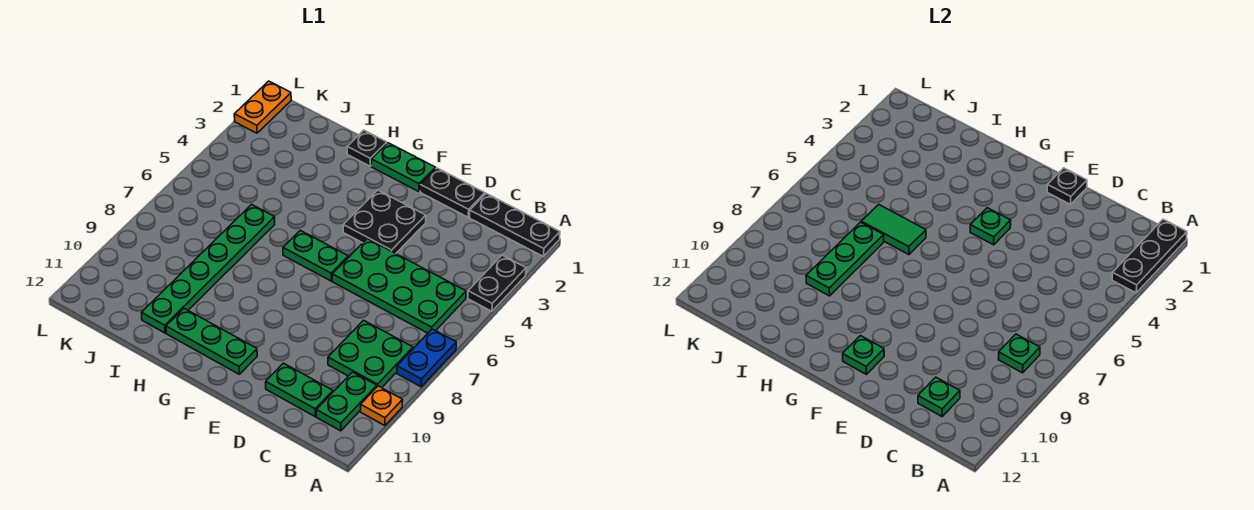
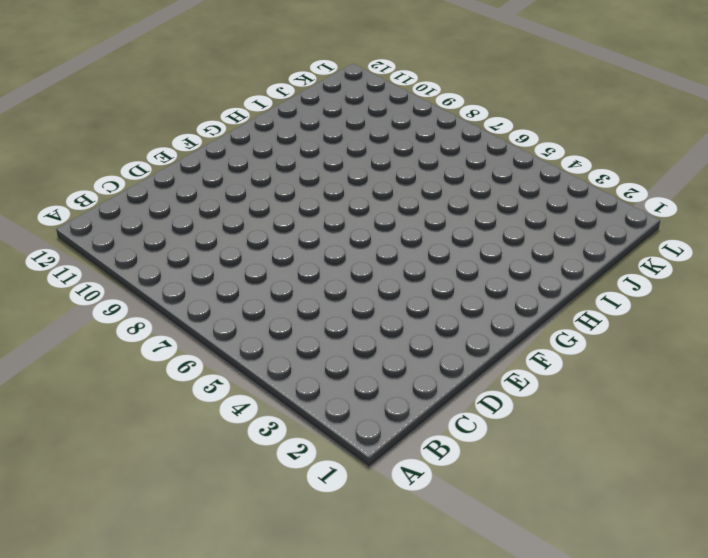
none -> black plate A1:C1 level 1
none -> black plate A3:A4 level 1
none -> blue plate A7:A8 level 1

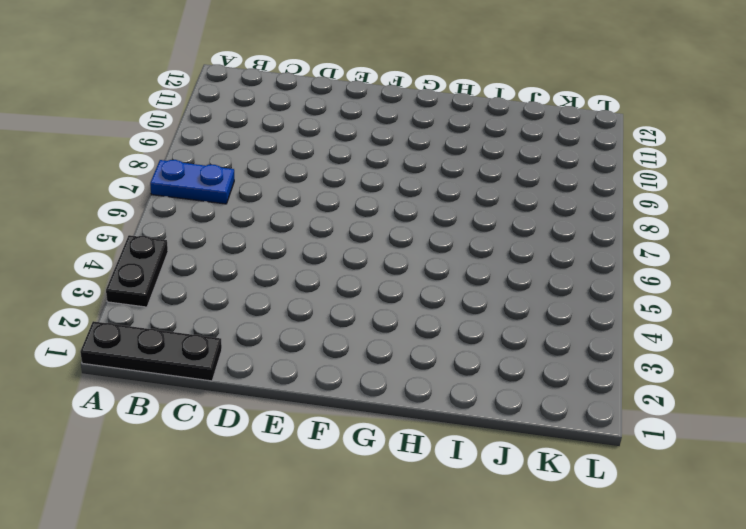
blue plate A7:B7 level 1 -> blue plate A7:A8 level 1
none -> orange plate A10 level 1
none -> green plate B5:E6 level 1
none -> green plate B8:C9 level 1

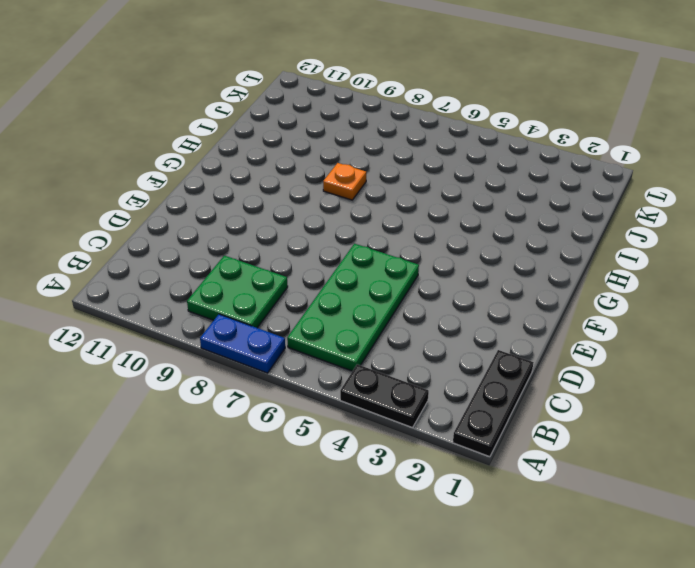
orange plate H8 level 1 -> orange plate A10 level 1
none -> green plate B10:B11 level 1
none -> green plate C11:D11 level 1
none -> black plate D1:E1 level 1

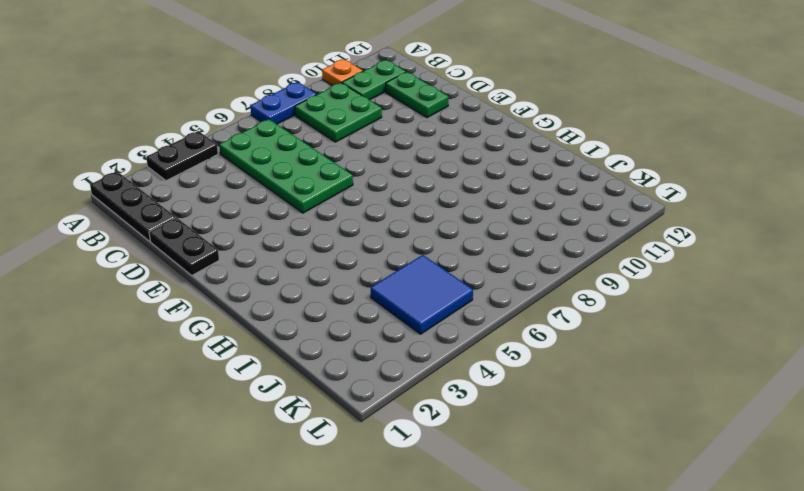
blue tile J4:K5 level 1 -> none
none -> black plate E3:F4 level 1
none -> green plate F1:G1 level 1
none -> green plate F6:G6 level 1

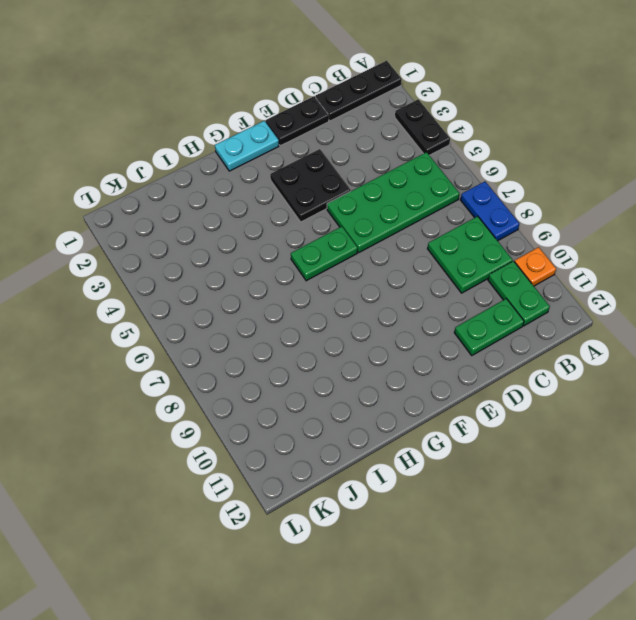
cyan plate F1:G1 level 1 -> green plate F1:G1 level 1
none -> green plate F11:H11 level 1
none -> black plate H1 level 1
none -> green plate I6:I11 level 1

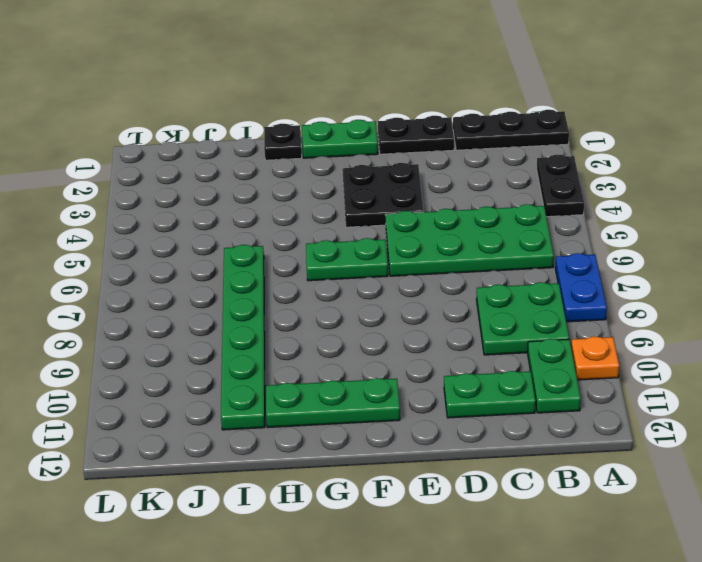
none -> orange plate L1:L2 level 1
none -> black plate A1:A3 level 2
none -> green plate B8 level 2

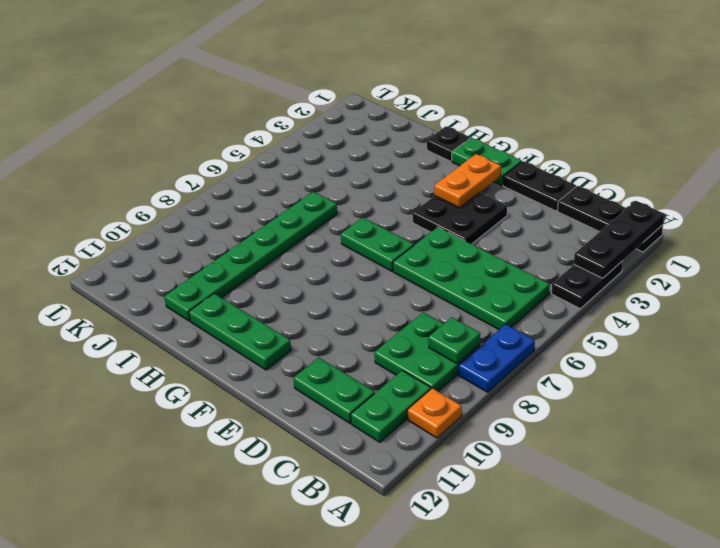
orange plate F2:F3 level 2 -> orange plate L1:L2 level 1
none -> green plate C11 level 2
none -> black plate E1 level 2
none -> green plate F4 level 2

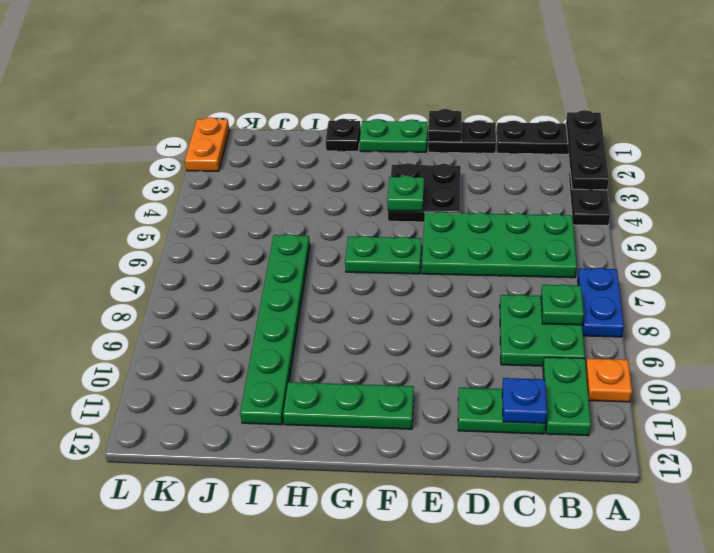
blue plate C11 level 2 -> green plate C11 level 2
none -> green plate F11 level 2
none -> green tile H6:I6 level 2
none -> green plate I7:I9 level 2

